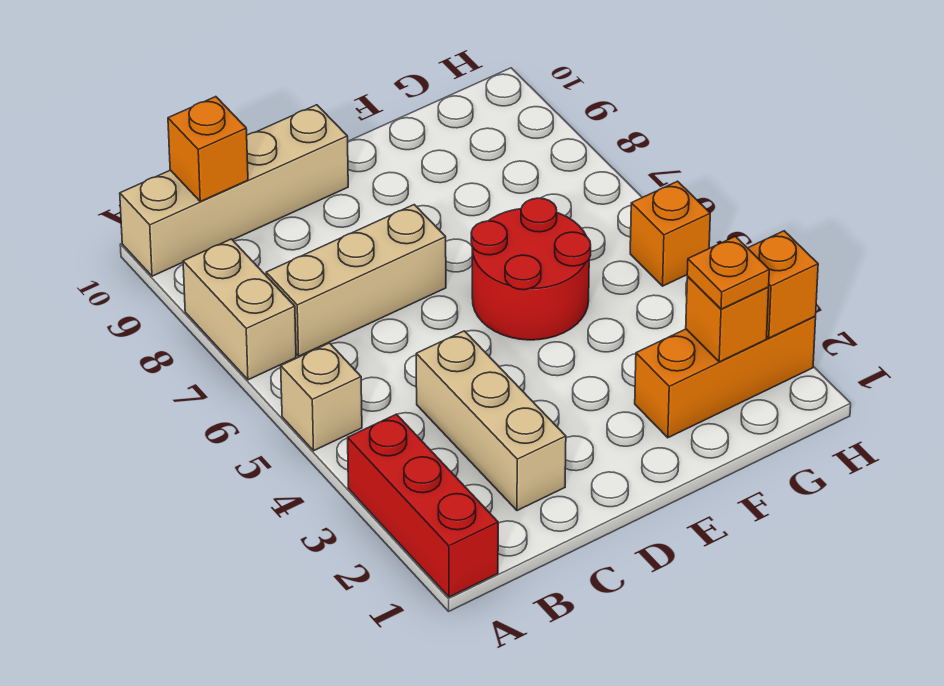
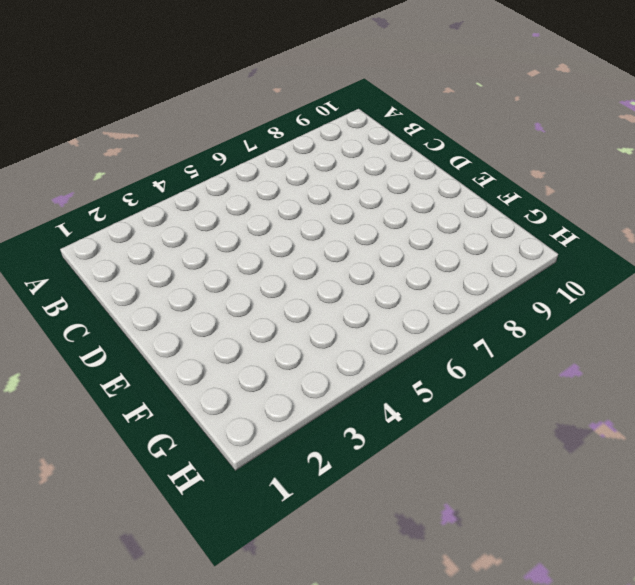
none -> red brick A1:A3 level 1
none -> tan brick A5 level 1
none -> tan brick A7:A8 level 1

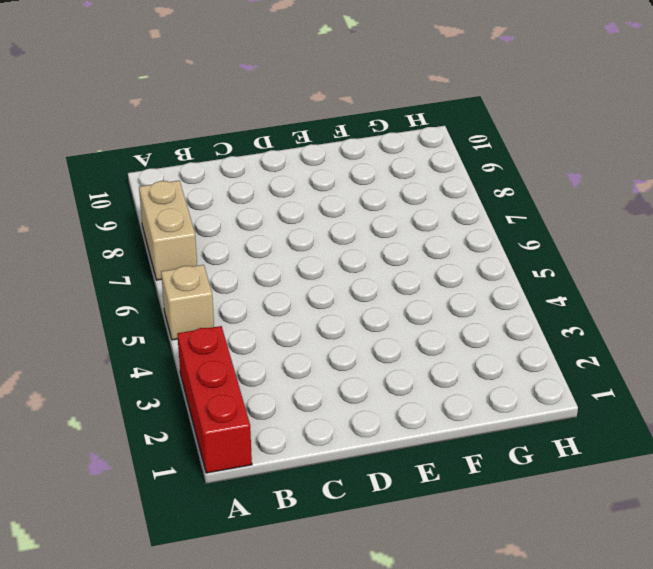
none -> tan brick A10:D10 level 1
none -> tan brick B7:D7 level 1
none -> tan brick C2:C4 level 1

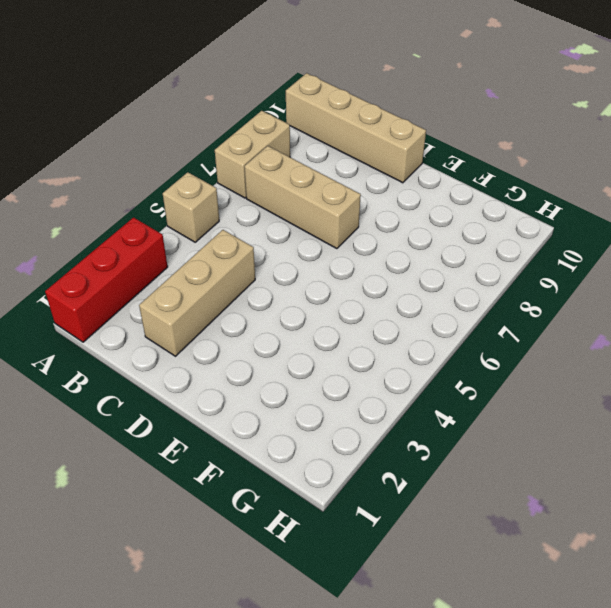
none -> red round brick E5:F6 level 1
none -> orange brick F2:H2 level 1
none -> orange brick H5 level 1

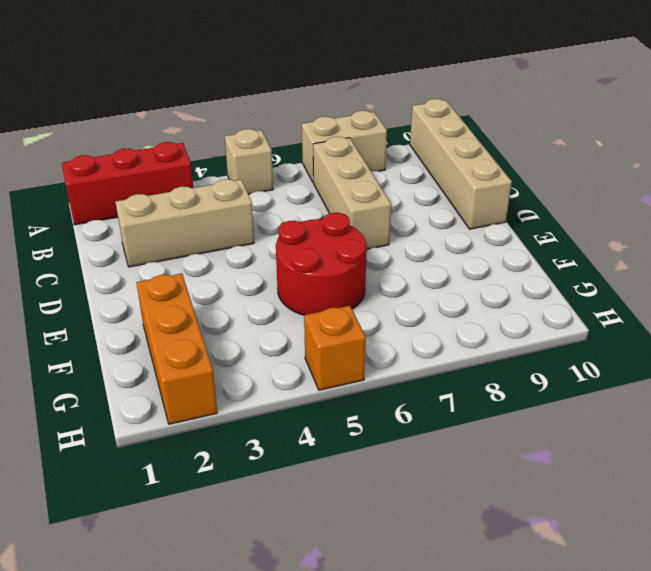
none -> orange brick B10 level 2
none -> orange brick G2 level 2
none -> orange brick H2 level 2

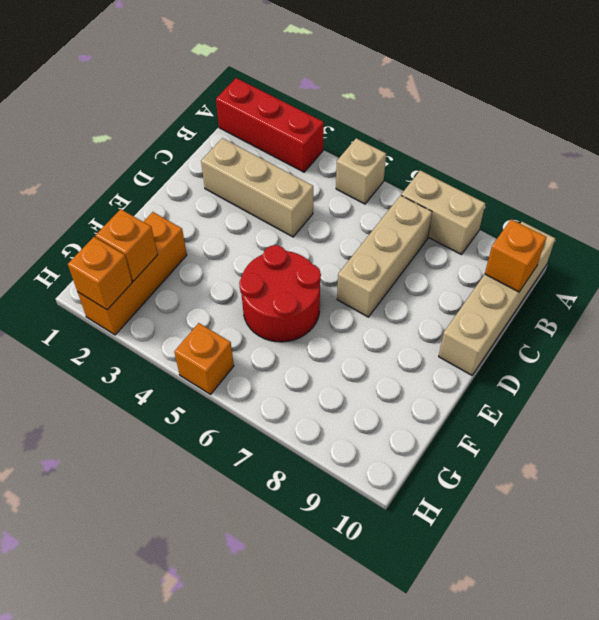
none -> orange plate G2 level 3

